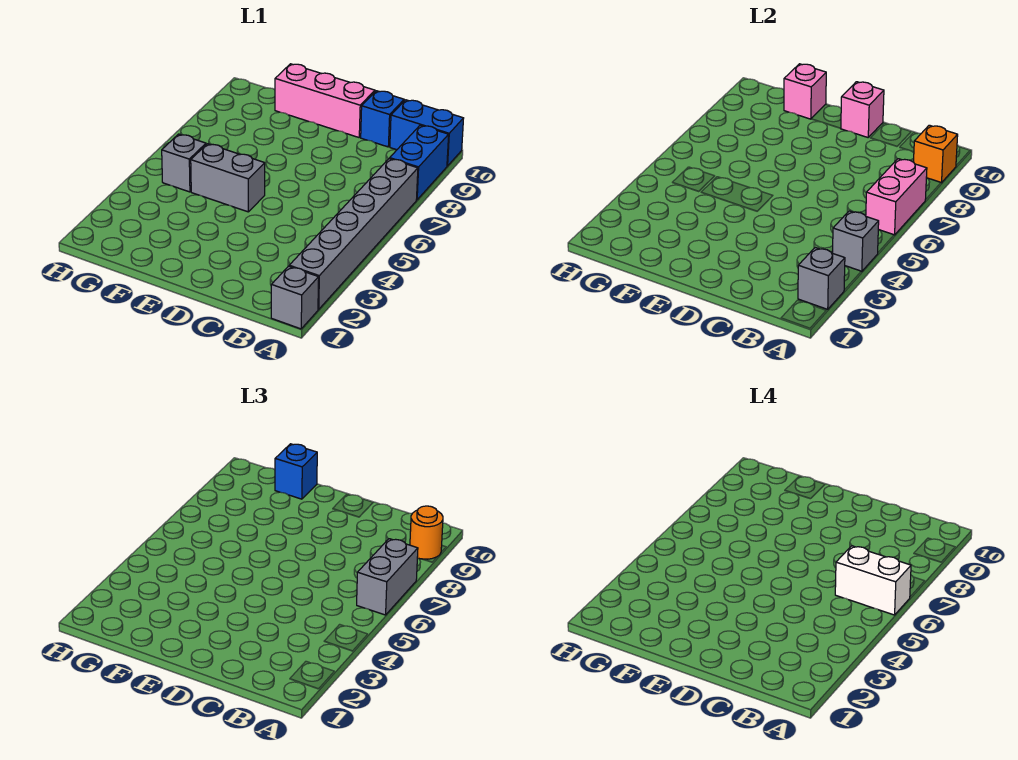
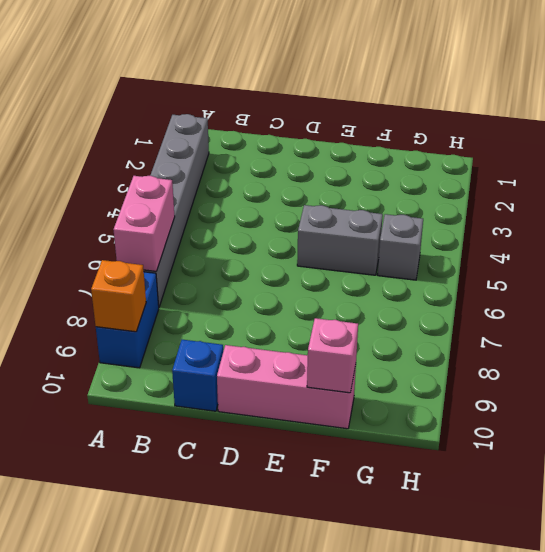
none -> grey brick A1 level 1
none -> blue brick A10:B10 level 1
none -> grey brick A2 level 2

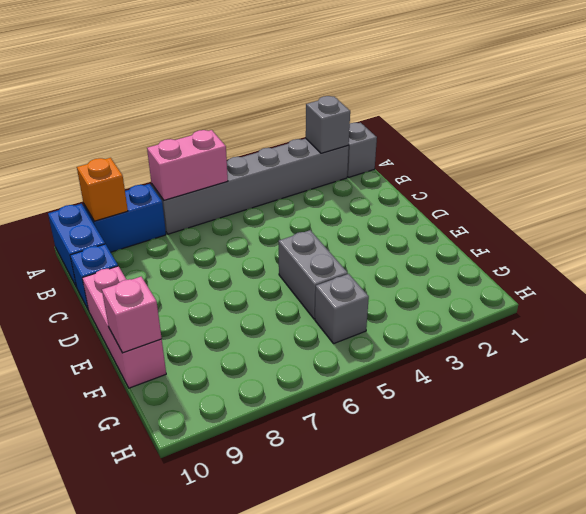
none -> grey brick A4 level 2
none -> pink brick D10 level 2
none -> grey brick A6:A7 level 3

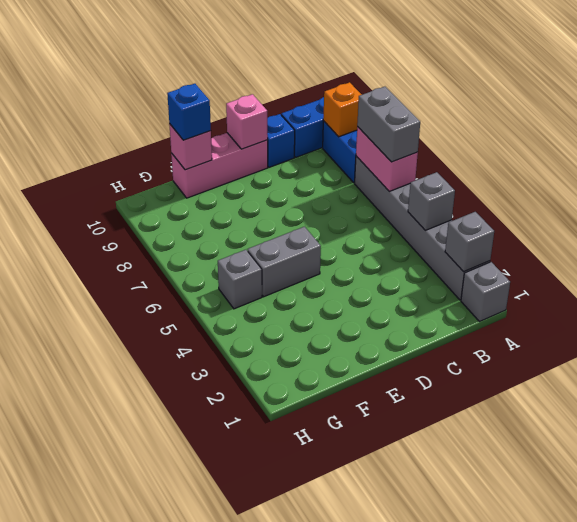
none -> orange round brick A9 level 3
none -> white brick A6:B6 level 4

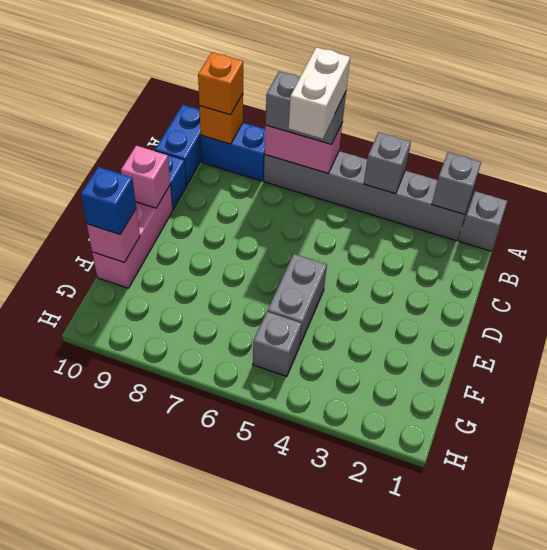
orange brick A9 level 3 -> orange round brick A9 level 3

